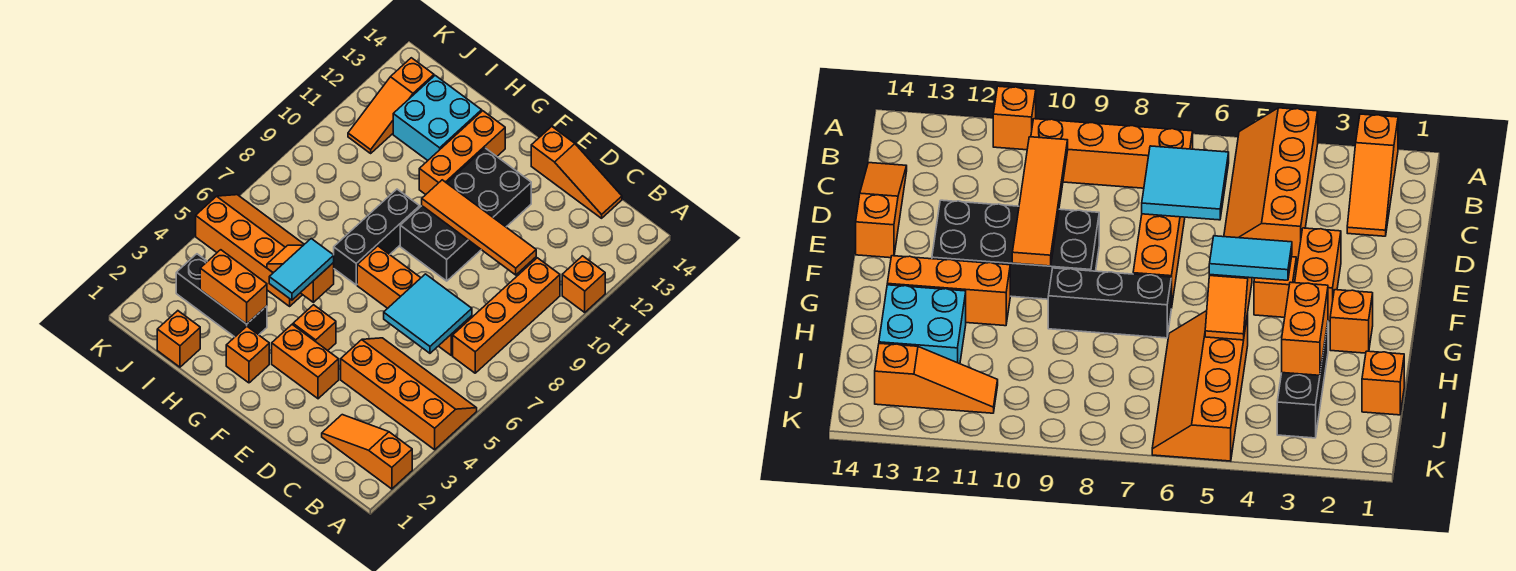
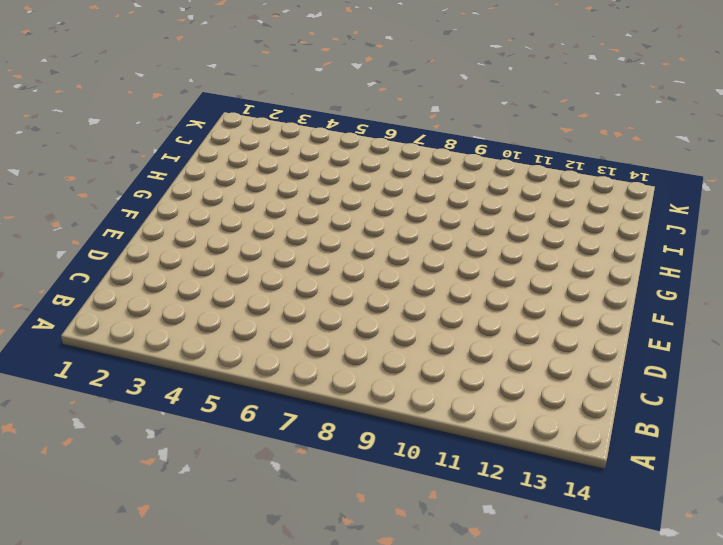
none -> orange slope A2:C2 level 1 top A
none -> orange slope A4:D5 level 1 top 4
none -> orange brick A11 level 1

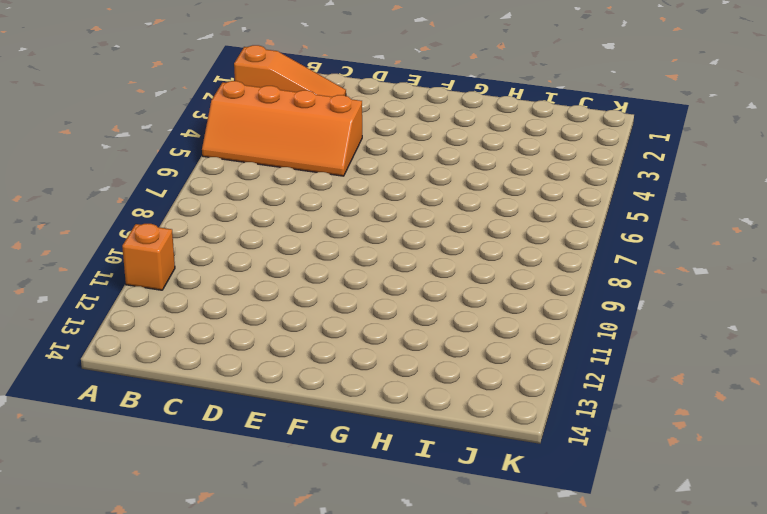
none -> orange brick B7:B10 level 1
none -> orange brick C7:F7 level 1
none -> orange slope C14:E14 level 1 top E

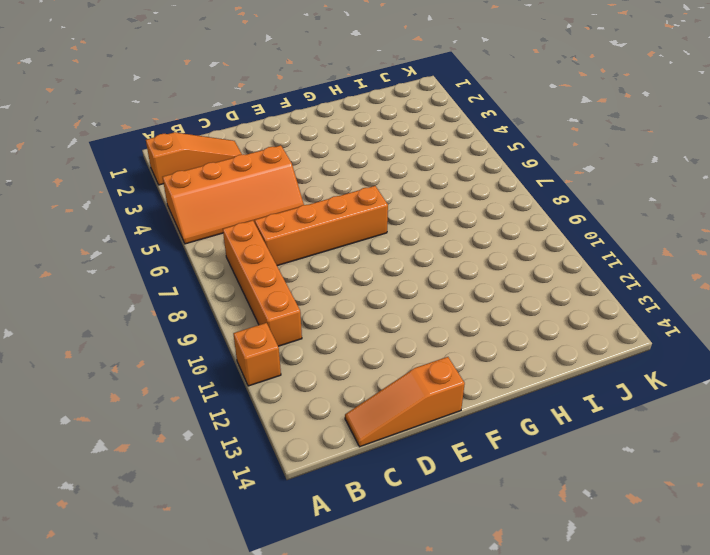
none -> orange brick E3:F3 level 1
none -> black brick E9:F12 level 1
none -> orange brick F4 level 1

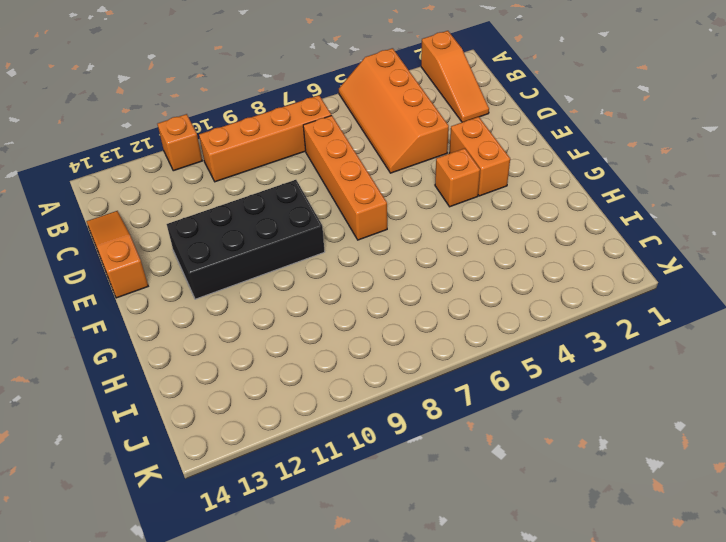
none -> orange brick G2 level 1
none -> black brick G7:G9 level 1
none -> orange brick G11:G13 level 1

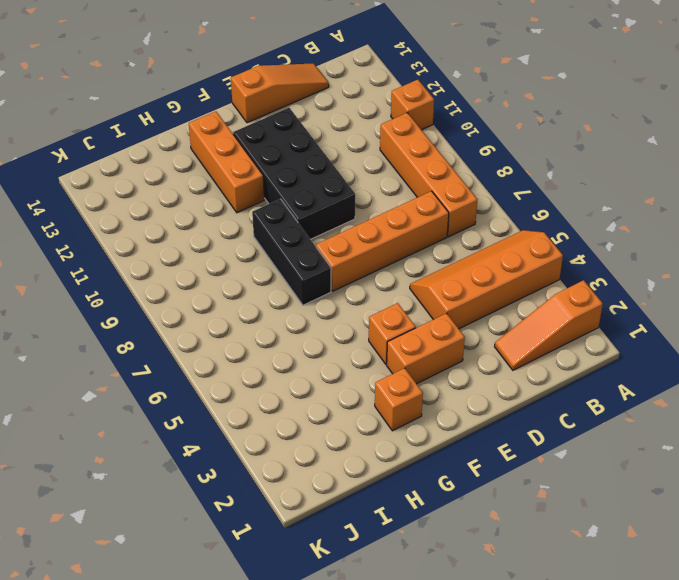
none -> black brick H3:J3 level 1
none -> orange slope H5:K6 level 1 top 5
none -> cyan brick H12:I13 level 1

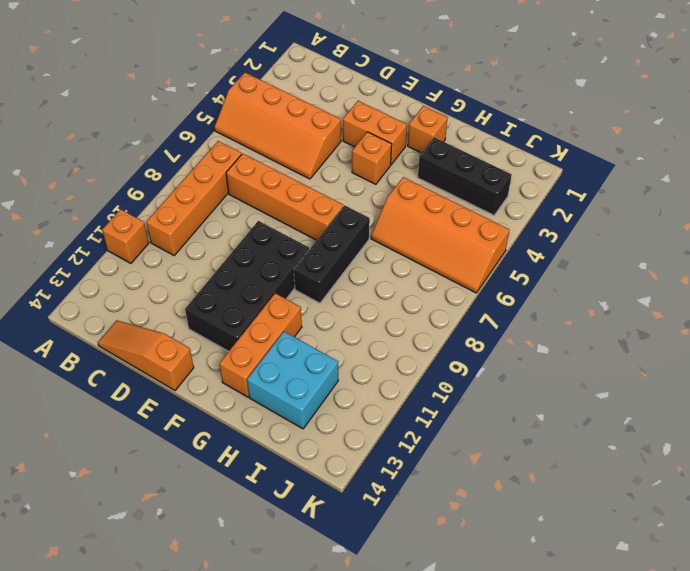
none -> orange slope A2:C2 level 1 top A
none -> orange brick I1 level 1
none -> orange slope J11:J13 level 1 top 13

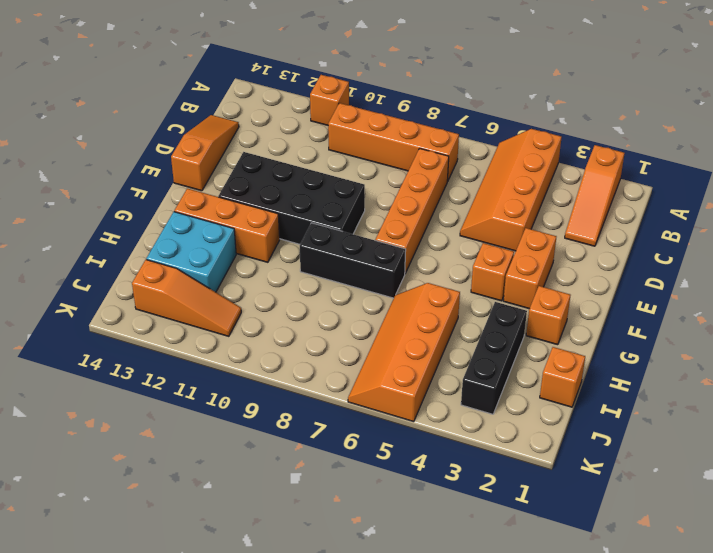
none -> cyan tile C6:D7 level 2
none -> orange tile C10:F10 level 2
none -> orange slope G5:H5 level 2 top G

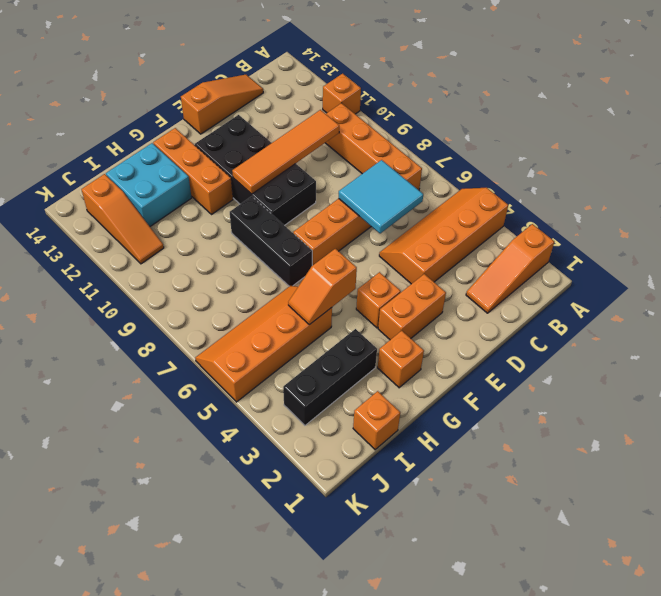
none -> orange brick H3:I3 level 2
none -> cyan tile G4:G5 level 3

